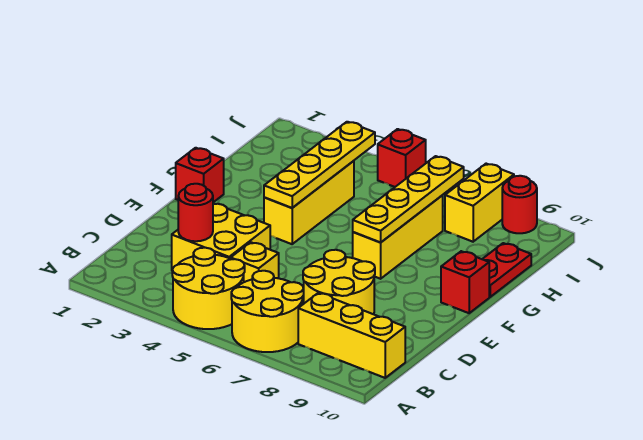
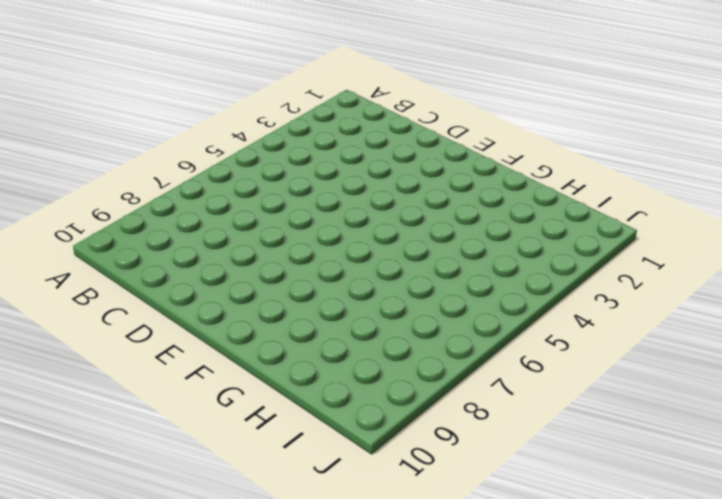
none -> yellow round brick A4:B5 level 1
none -> yellow round brick A6:B7 level 1
none -> yellow brick B8:B10 level 1

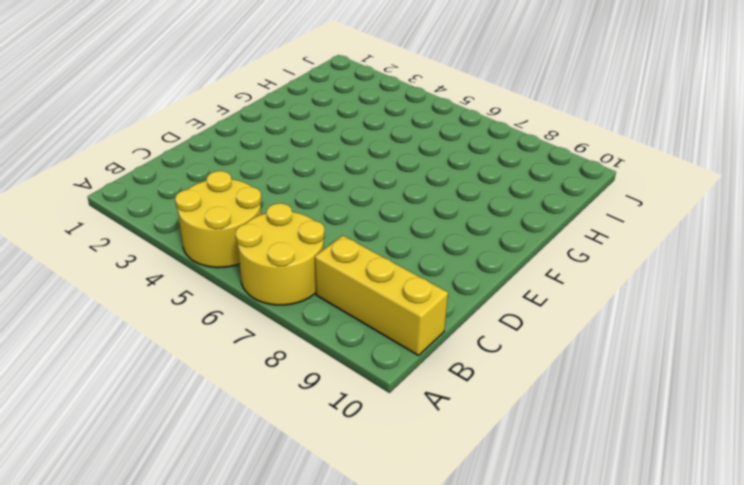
none -> yellow brick C3:D4 level 1
none -> yellow brick C5 level 1
none -> yellow round brick C7:D8 level 1

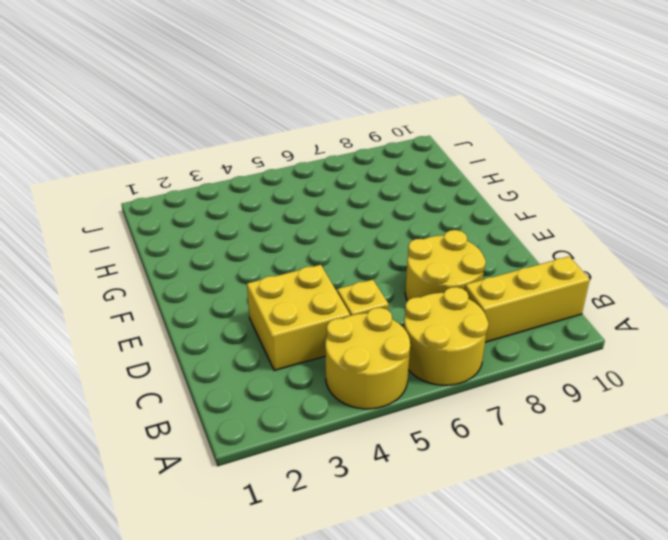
none -> red brick F1 level 1
none -> yellow brick F4:H4 level 1
none -> yellow brick F7:H7 level 1

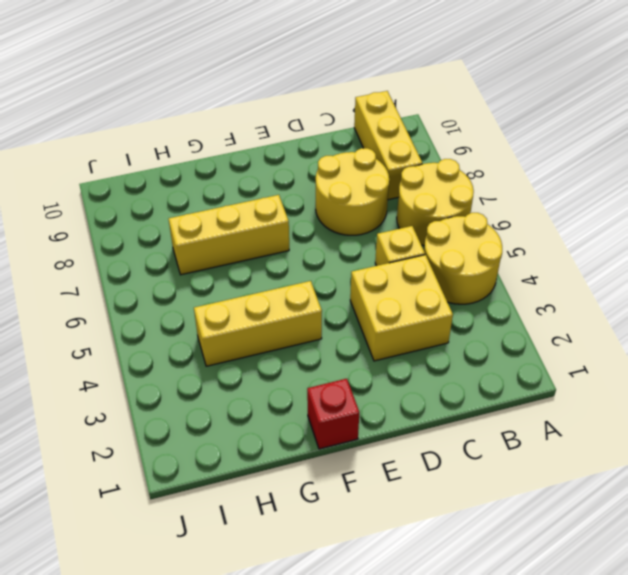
none -> red brick F10 level 1
none -> red plate G10:H10 level 1
none -> yellow brick I8:J8 level 1

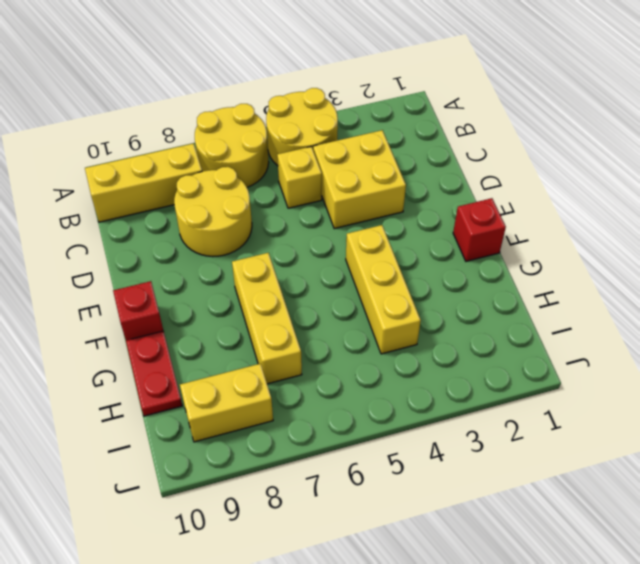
yellow brick I8:I9 level 1 -> yellow brick I8:J8 level 1
none -> red brick J5 level 1
none -> red round brick J9 level 1
none -> red round brick C3 level 2

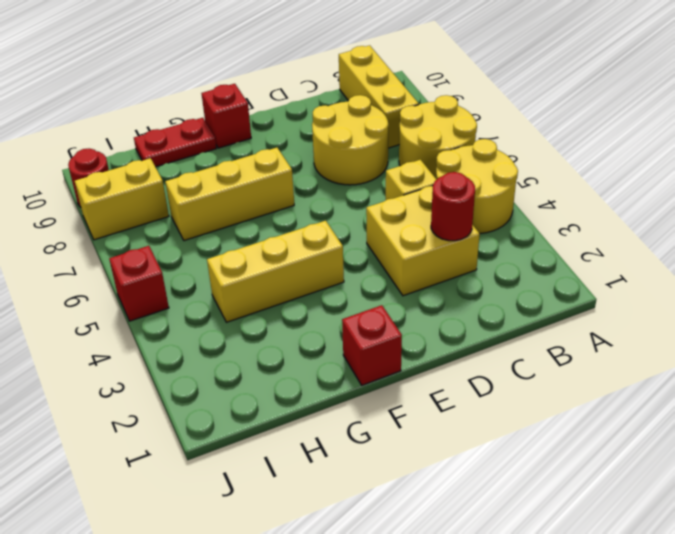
none -> yellow plate F4:I4 level 2
none -> yellow plate F7:I7 level 2

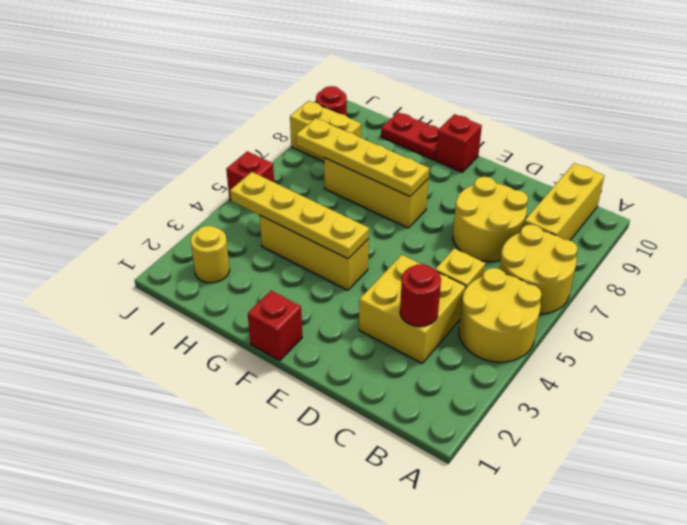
yellow round brick I2 level 1 -> none

